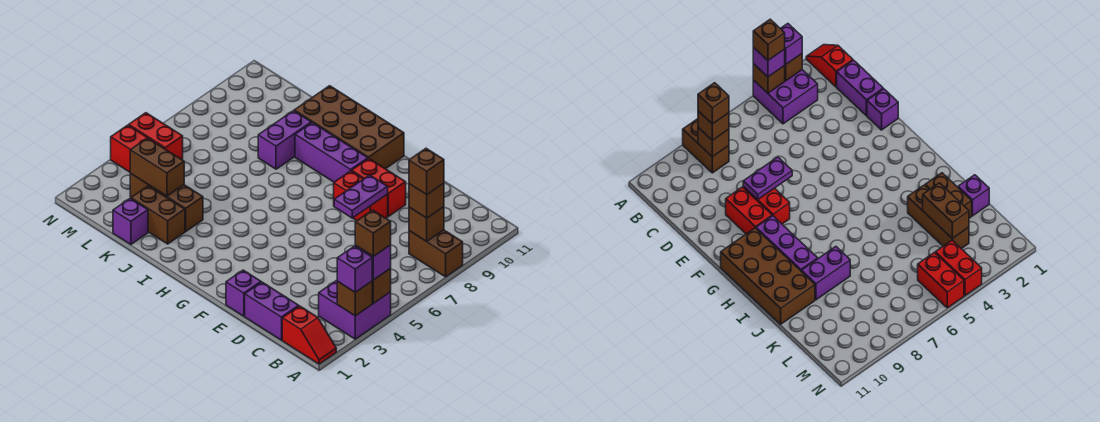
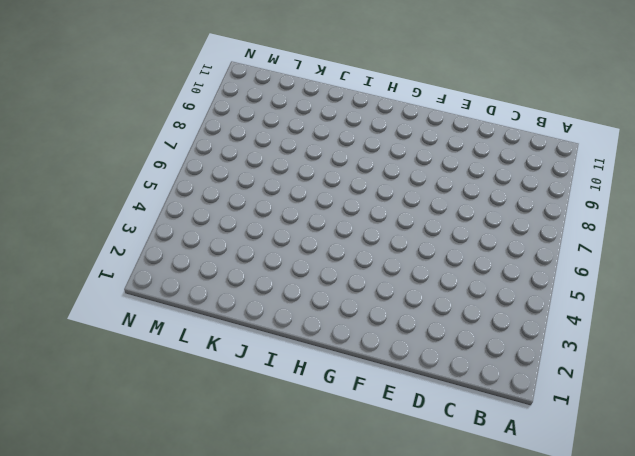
none -> red slope A1:B1 level 1 top B
none -> purple brick A3:B4 level 1
none -> brown brick A8:B8 level 1

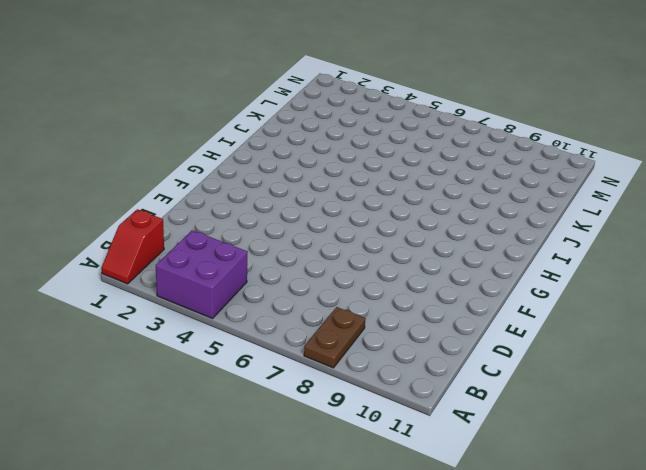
brown plate A8:B8 level 1 -> brown brick A8:B8 level 1
none -> purple brick C1:D1 level 1
none -> purple brick E1 level 1
none -> red brick E8:F8 level 1

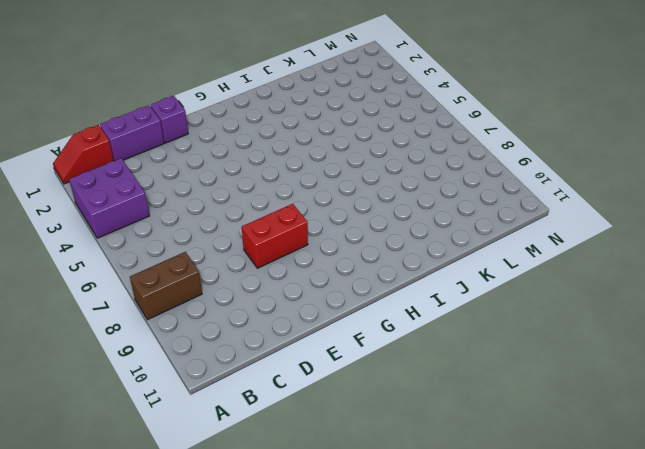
none -> red brick E9:F9 level 1
none -> purple brick G9:I9 level 1
none -> brown brick G10:J11 level 1

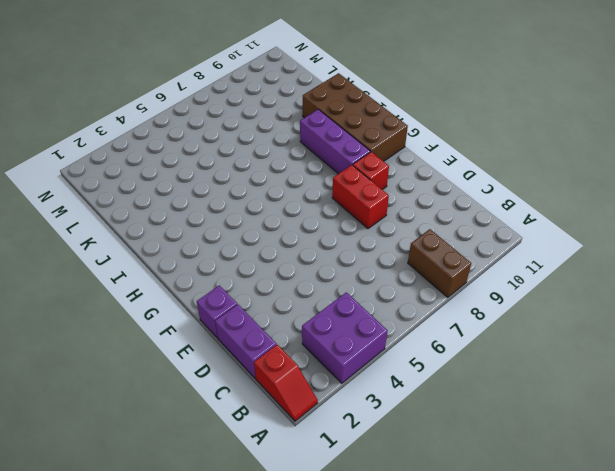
red brick F9 level 1 -> red brick E9:F9 level 1
none -> brown brick J2:K2 level 1
none -> brown brick J3:L3 level 1
none -> purple brick J8:J9 level 1

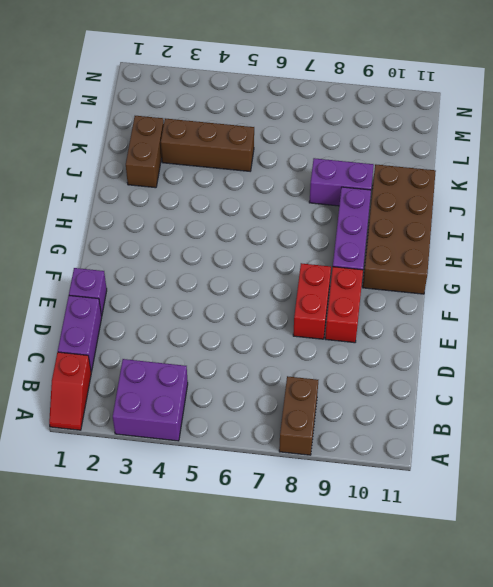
brown brick K3:K5 level 1 -> brown brick J3:L3 level 1
none -> purple brick K1 level 1
none -> red brick M4:N4 level 1
none -> red brick M5:N5 level 1

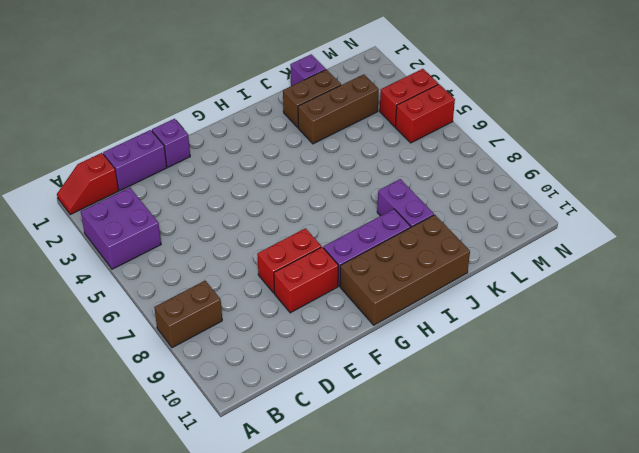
none -> brown brick A3 level 2
none -> brown brick A4 level 2
none -> brown brick B8 level 2

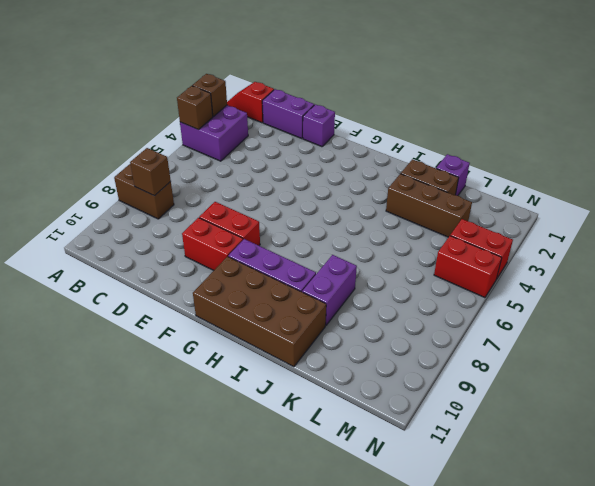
none -> purple plate E7:E8 level 2
none -> brown brick K3:L3 level 2
none -> purple brick A3 level 3

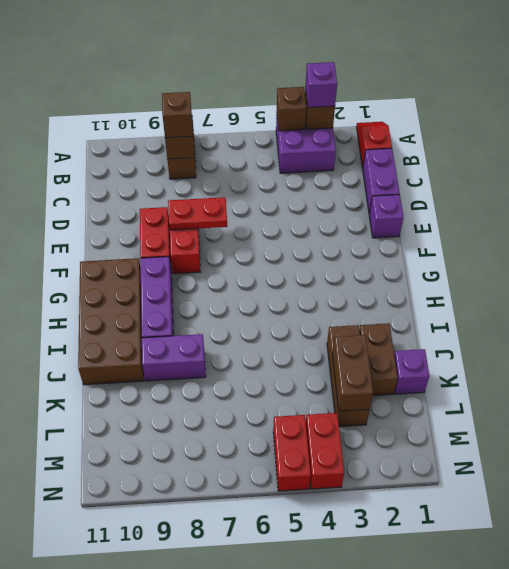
red plate E7:E8 level 2 -> purple plate E7:E8 level 2
none -> purple brick A4 level 3
none -> brown brick A4 level 4
none -> brown brick B8 level 4

